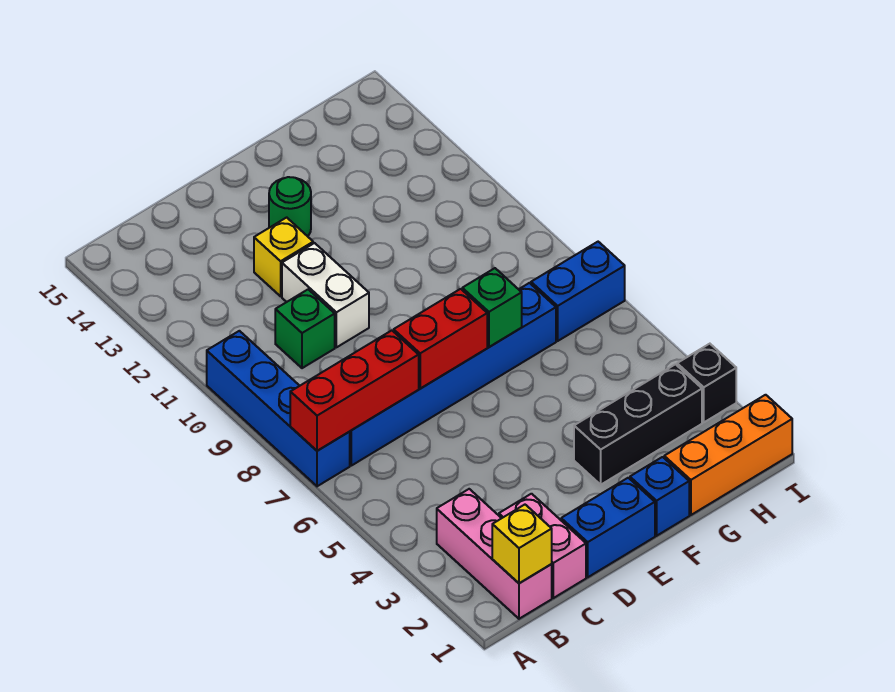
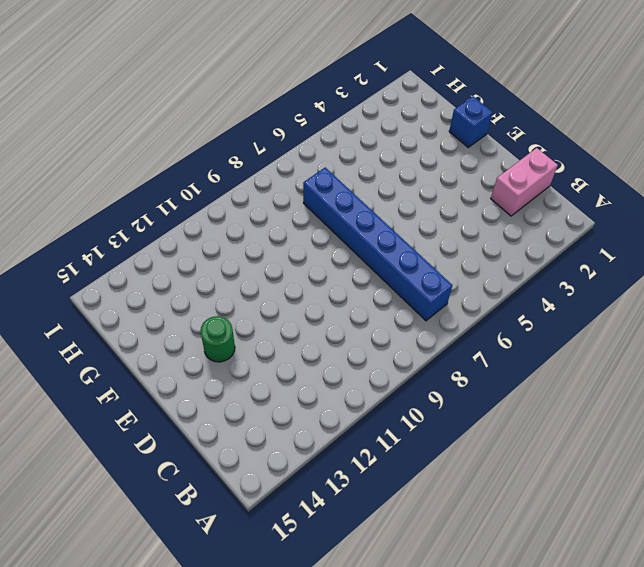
none -> blue brick A7:A10 level 1
none -> pink brick B1:B3 level 1
none -> green brick C10 level 1

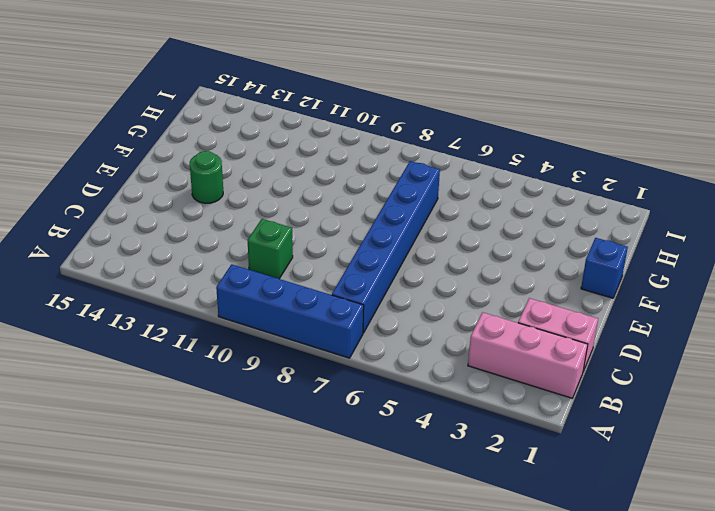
none -> blue brick D1:E1 level 1
none -> white brick D10:D11 level 1
none -> yellow brick D12 level 1

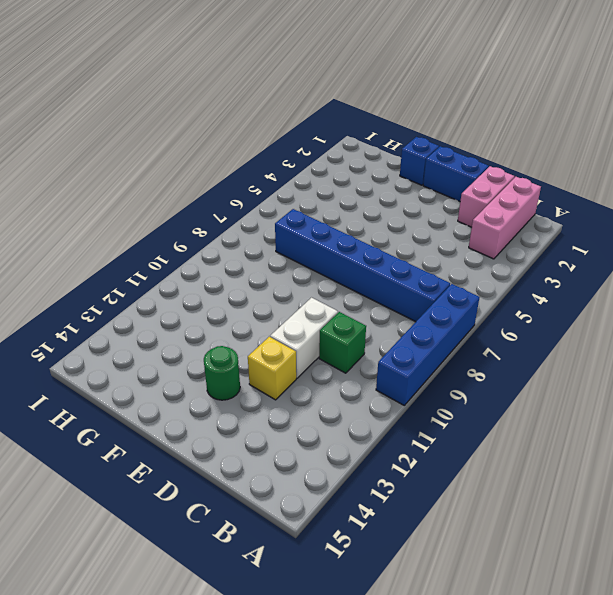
none -> black brick F3:H3 level 1
none -> orange brick G1:I1 level 1
none -> blue brick H7:I7 level 1

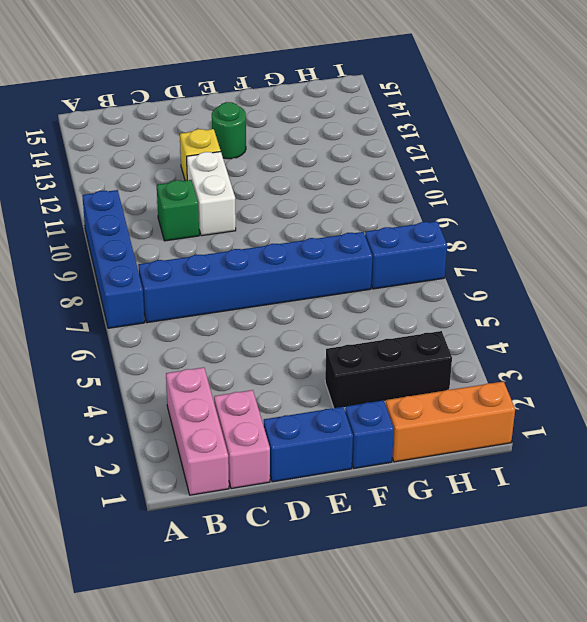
none -> black brick I3 level 1
none -> red brick A7:C7 level 2
none -> yellow brick B1 level 2

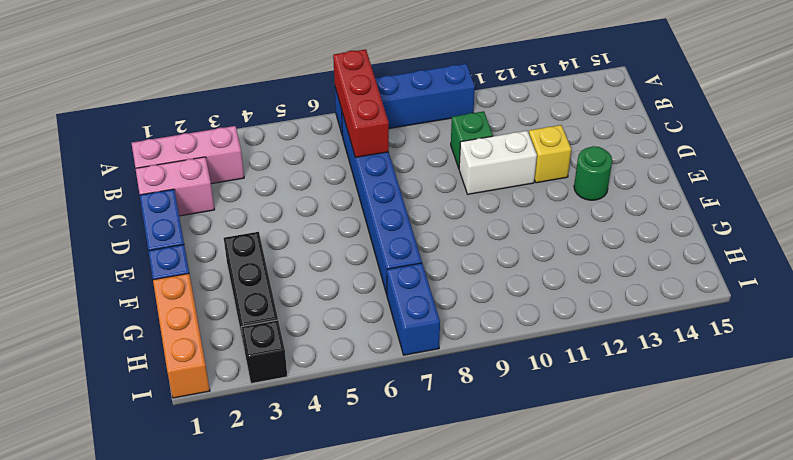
none -> yellow brick B1 level 2
none -> red brick D7:E7 level 2
none -> green brick F7 level 2

